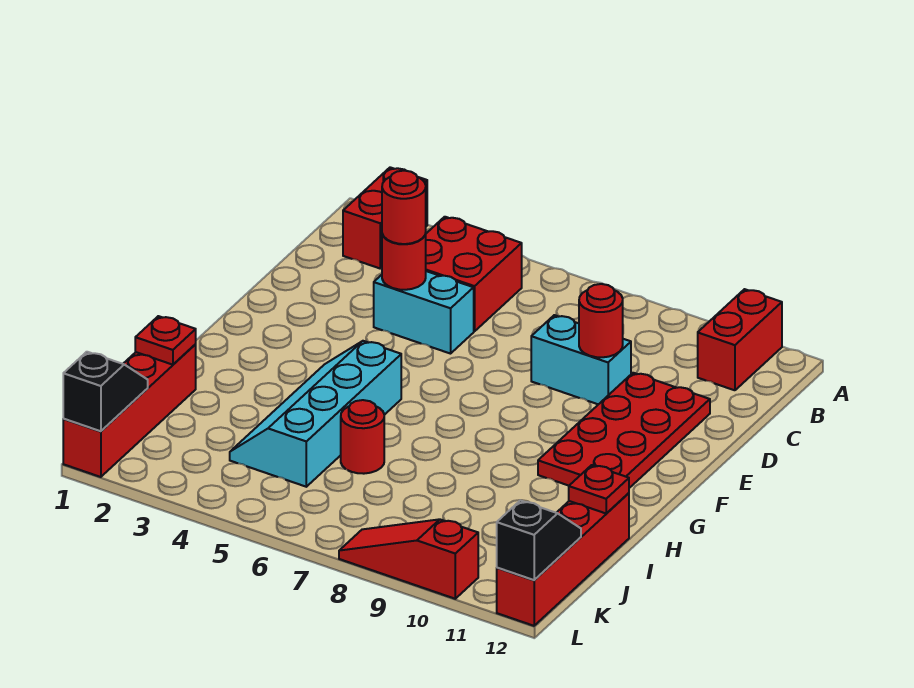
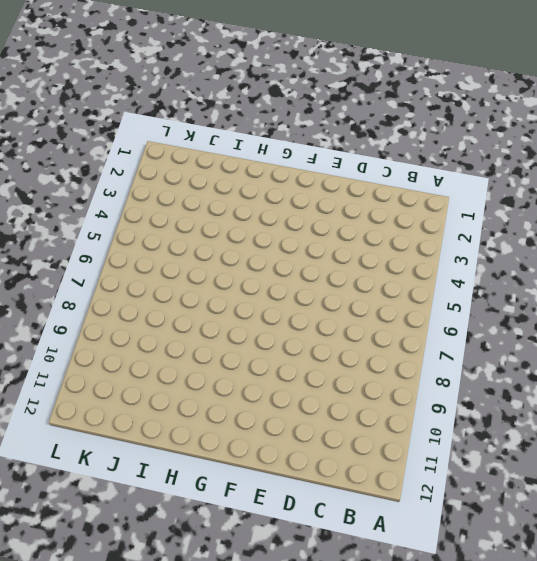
none -> red brick A2:B2 level 1
none -> red brick A11:B11 level 1
none -> red brick B4:C5 level 1

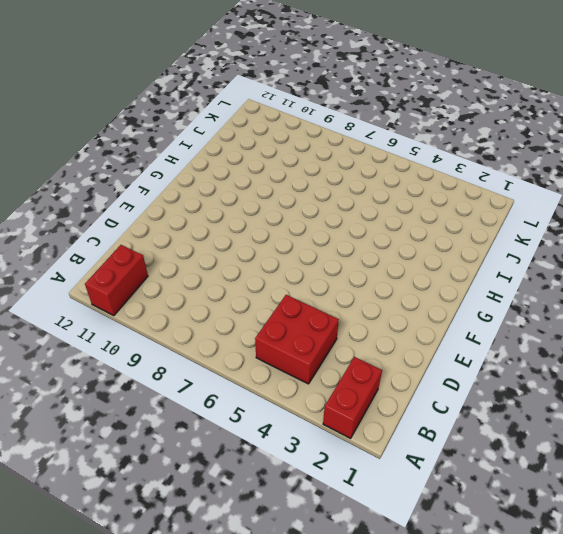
none -> cyan brick D4:D5 level 1
none -> cyan brick D8:D9 level 1
none -> red plate D10:G11 level 1

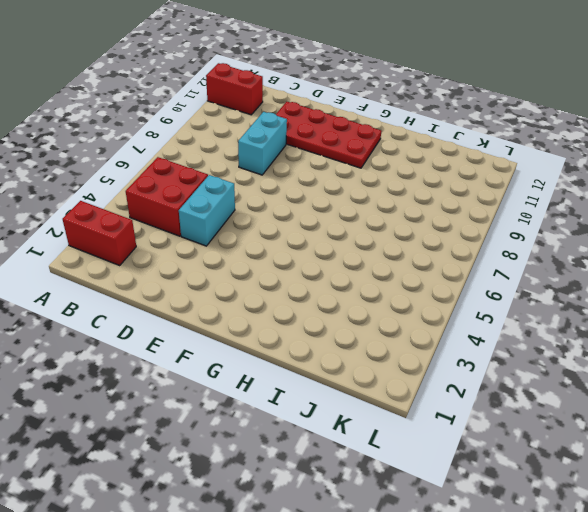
none -> cyan slope G4:J5 level 1 top 5
none -> red brick I1:L1 level 1
none -> red round brick I6 level 1

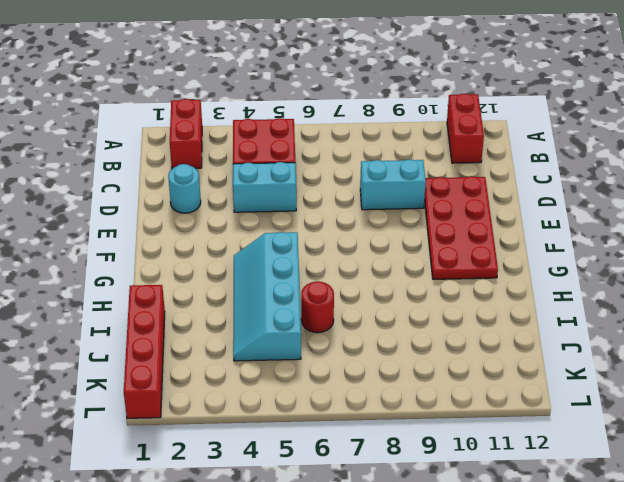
cyan round brick D2 level 1 -> none
none -> red brick I12:L12 level 1
none -> red slope L8:L10 level 1 top 10
none -> red round brick D4 level 2

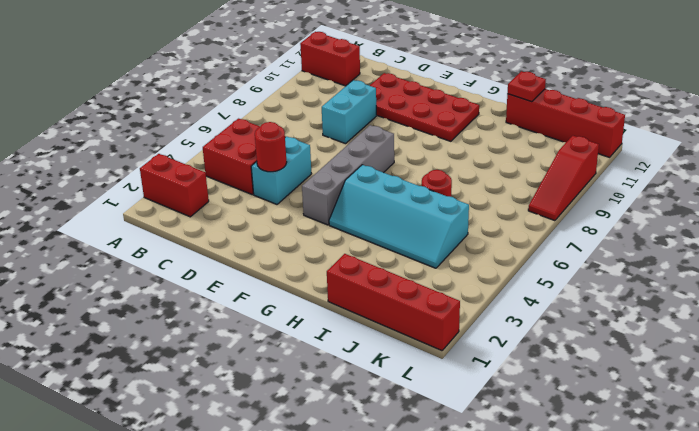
grey brick F4:F7 level 1 -> none
none -> red round brick D9 level 2
none -> red plate I1 level 2
none -> black slope K1:L1 level 2 top L

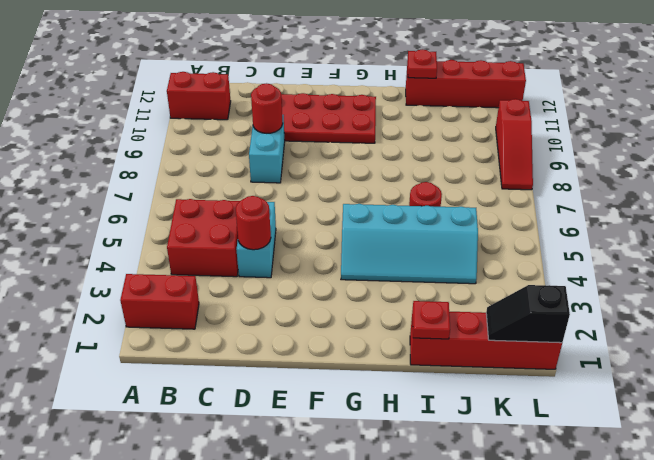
none -> black slope K12:L12 level 2 top L
none -> red round brick D4 level 3

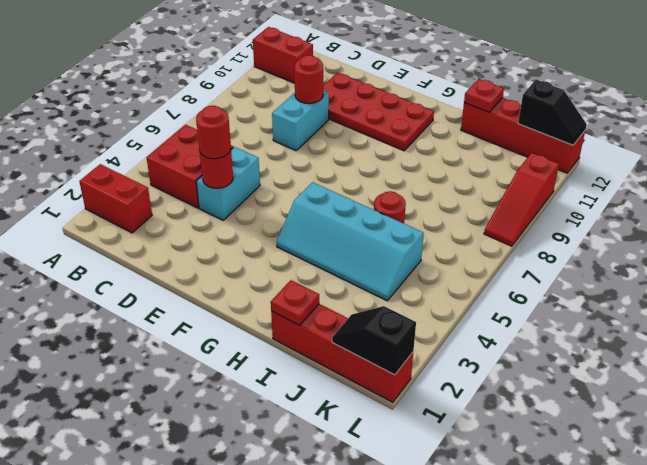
black slope K12:L12 level 2 top K -> black slope K12:L12 level 2 top L

